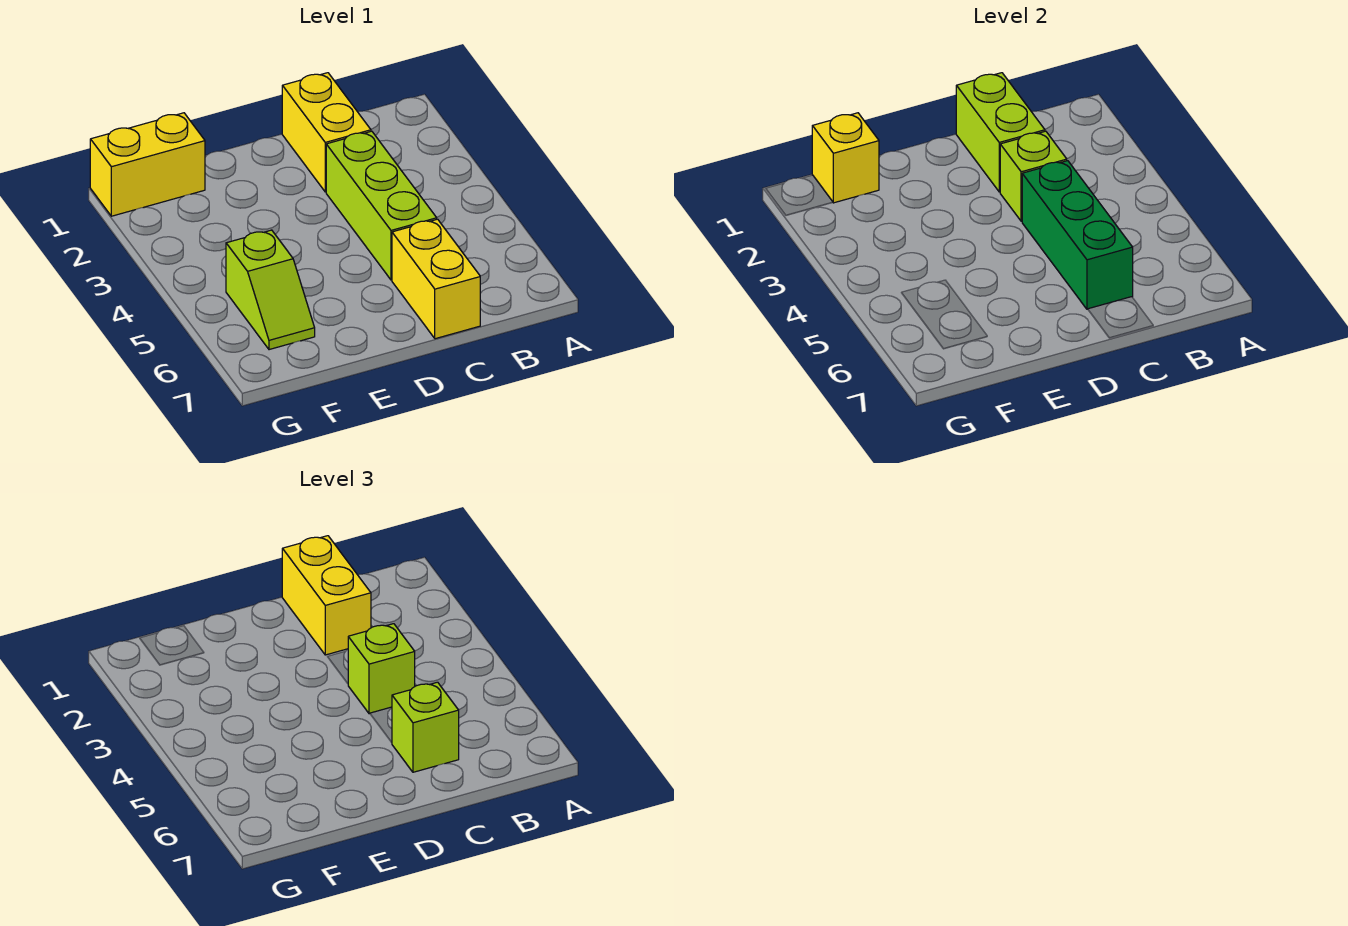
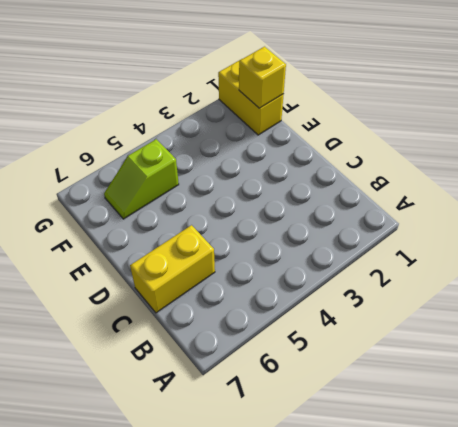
none -> yellow brick C1:C2 level 1
none -> lime brick C3:C5 level 1
none -> lime brick C1:C2 level 2

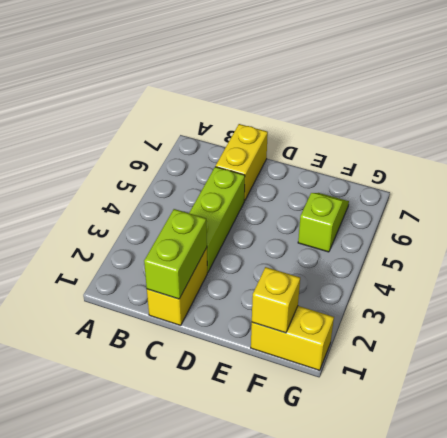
none -> lime brick C3 level 2
none -> green brick C4:C6 level 2
none -> yellow brick C1:C2 level 3

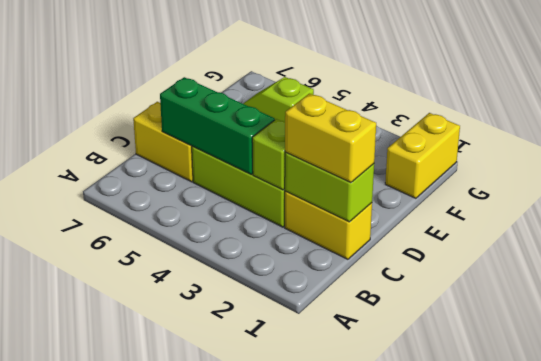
none -> yellow brick F1 level 2
none -> lime brick C4 level 3
none -> lime brick C6 level 3

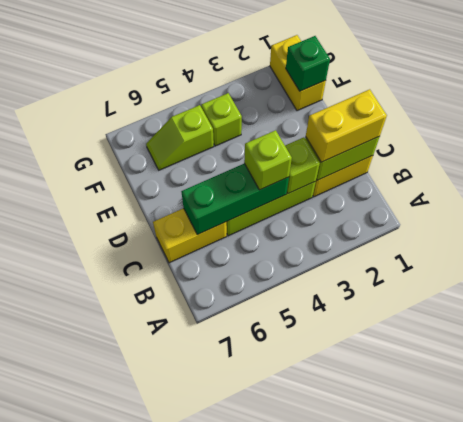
green brick F1 level 2 -> yellow brick F1 level 2
lime brick F4 level 1 -> lime brick C6 level 3

